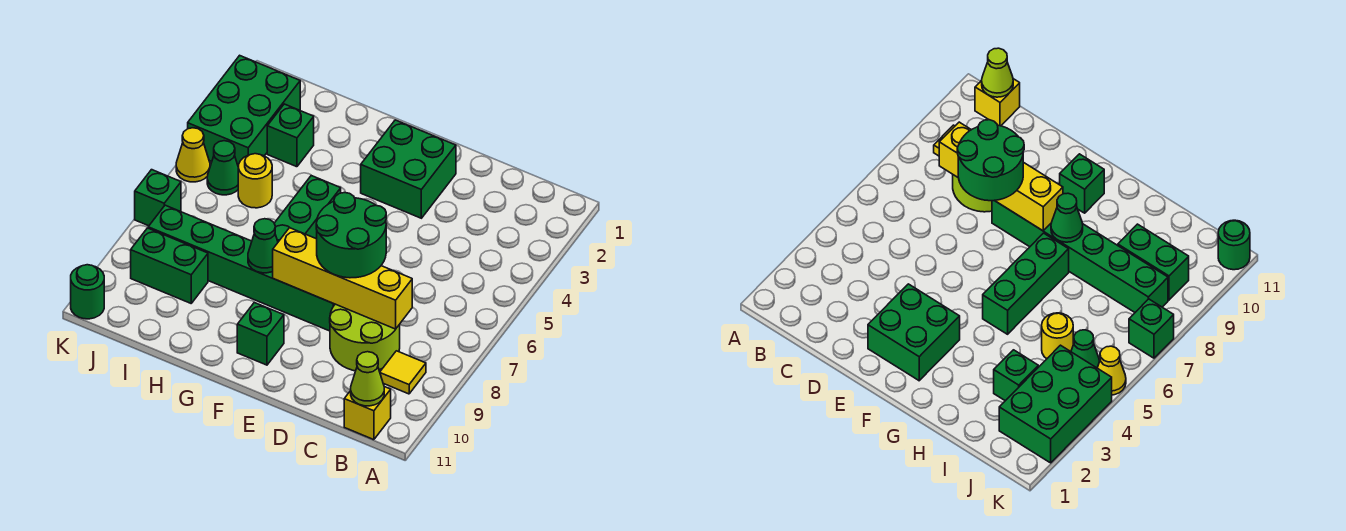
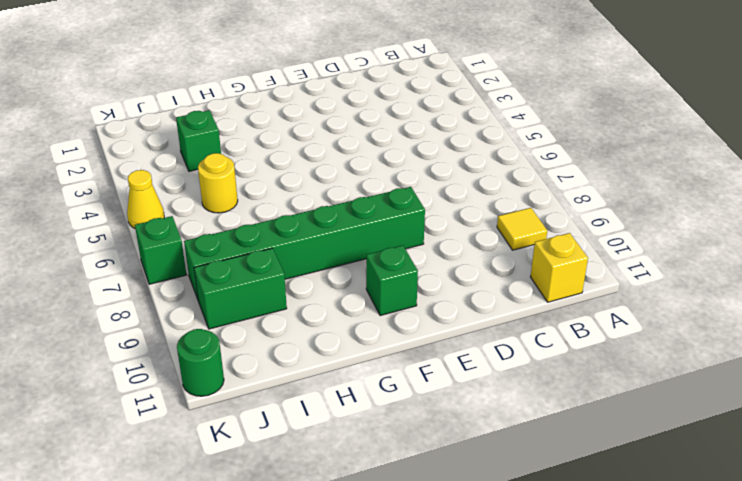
none -> lime round brick C8:D9 level 1
none -> green brick E2:F3 level 1
none -> green brick G5:G7 level 1

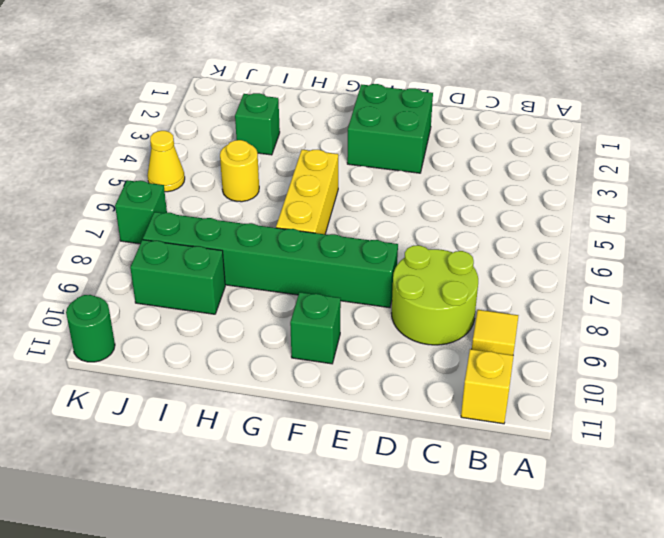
yellow brick G5:G7 level 1 -> green brick G5:G7 level 1
none -> green brick J2:K4 level 1
none -> green cone J5 level 1
none -> lime cone B11 level 2

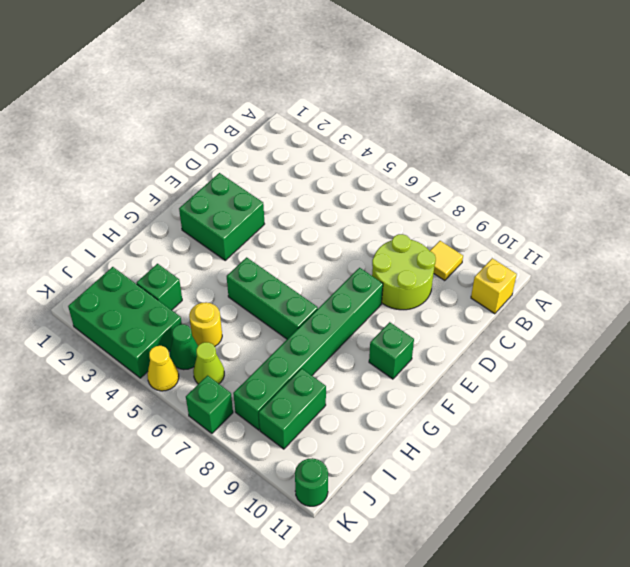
lime cone J6 level 1 -> lime cone B11 level 2
none -> yellow brick C8:F8 level 2
none -> green cone G8 level 2
none -> green round brick D7:E8 level 3

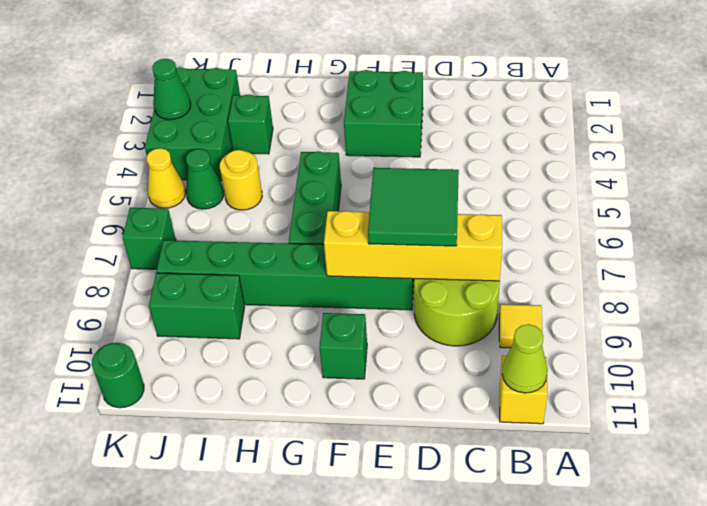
green tile D7:E8 level 3 -> green round brick D7:E8 level 3
green cone K3 level 2 -> green cone G8 level 2

